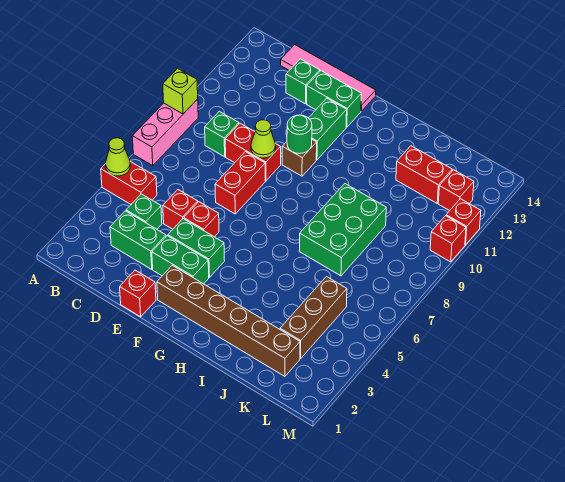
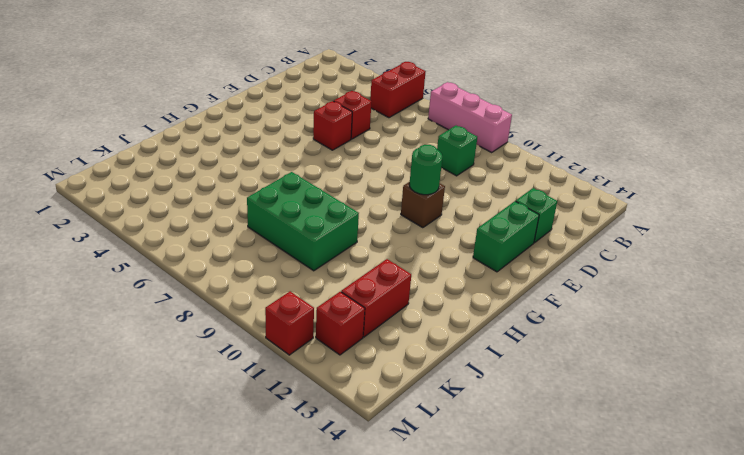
none -> green brick C3:D3 level 1
none -> green brick C4 level 1
none -> pink tile C14:F14 level 1

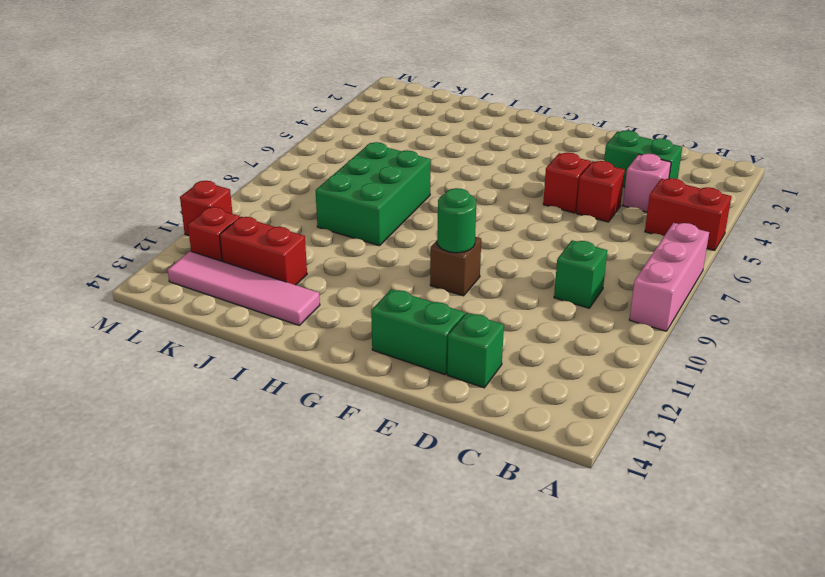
pink brick C4 level 1 -> green brick C4 level 1
pink tile I13:L13 level 1 -> pink tile C14:F14 level 1
none -> red brick D9:E9 level 1
none -> red brick E1 level 1
none -> green brick E3:F3 level 1

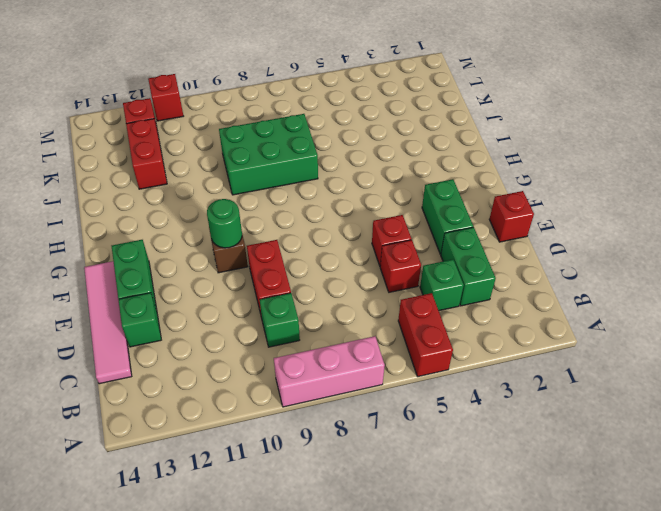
none -> green brick E4:F4 level 1
none -> red brick E7:E8 level 1
none -> brown brick F2:K2 level 1

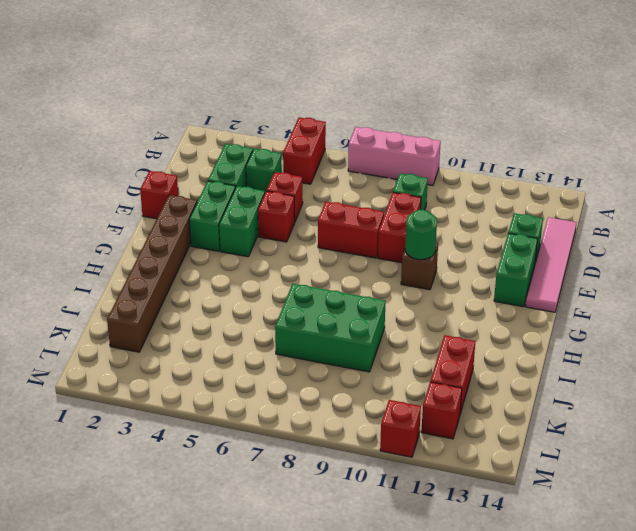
none -> green brick F11:F12 level 1
none -> brown brick K3:K5 level 1
none -> red brick M10 level 1

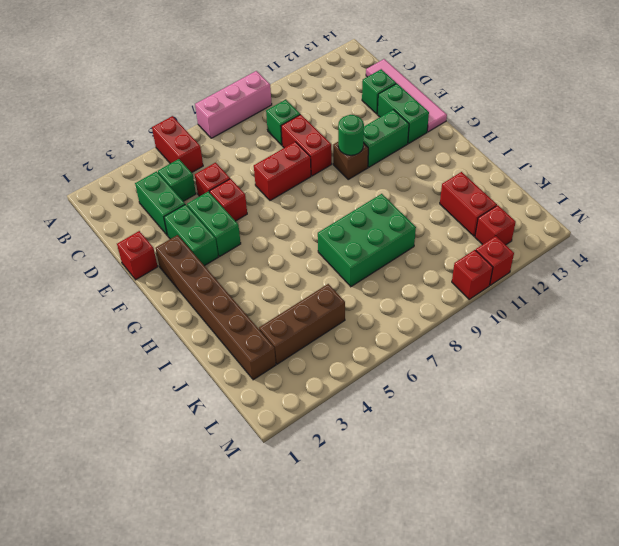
none -> lime cone A5 level 2
none -> lime brick A9 level 2
none -> lime cone E9 level 2

